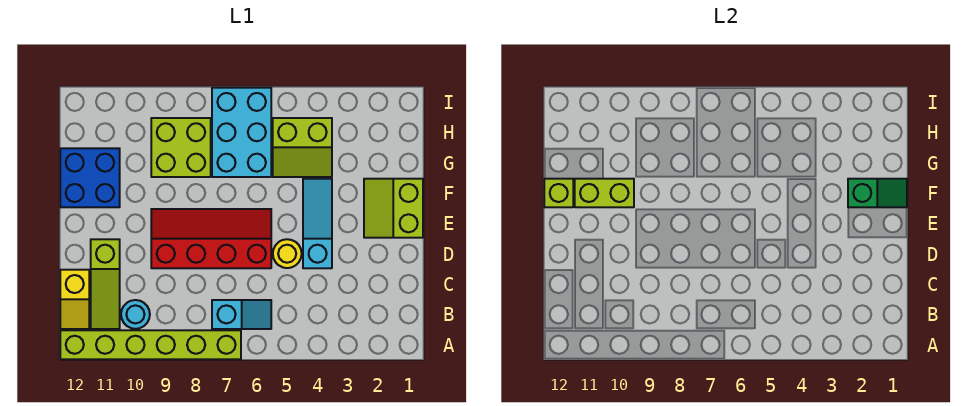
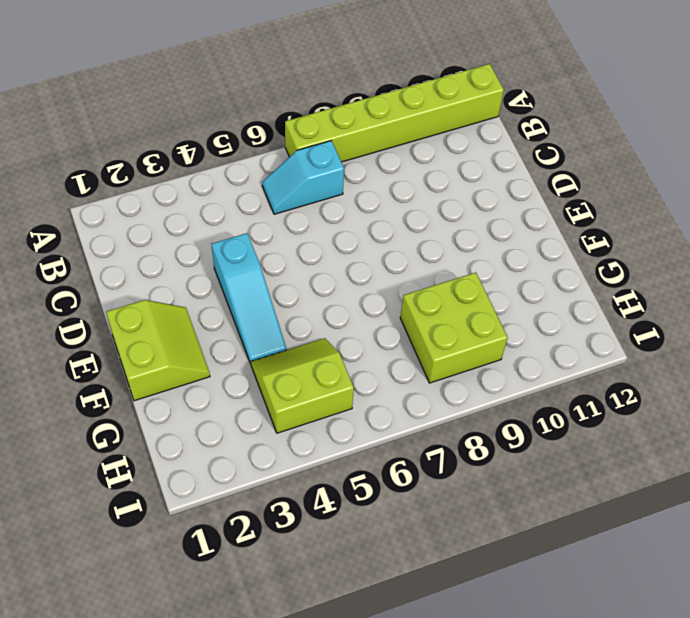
none -> cyan round brick B10 level 1
none -> lime slope B11:D11 level 1 top D
none -> yellow slope B12:C12 level 1 top C

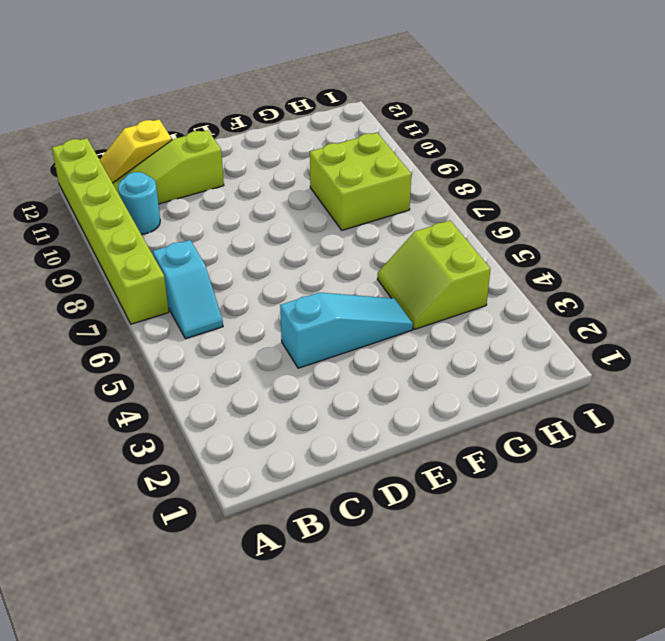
none -> yellow round brick D5 level 1
none -> red slope D6:E9 level 1 top D
none -> lime slope E1:F2 level 1 top 1

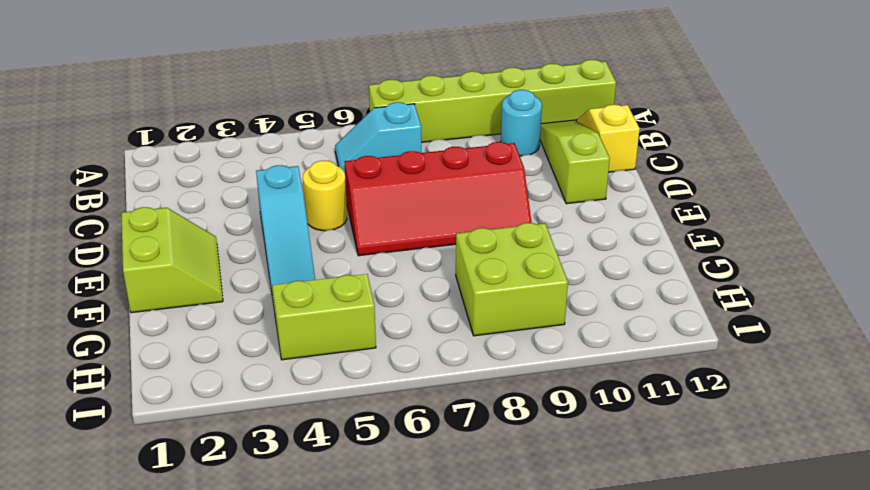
none -> blue brick F11:G12 level 1
none -> cyan brick G6:I7 level 1
none -> green slope F1:F2 level 2 top 2

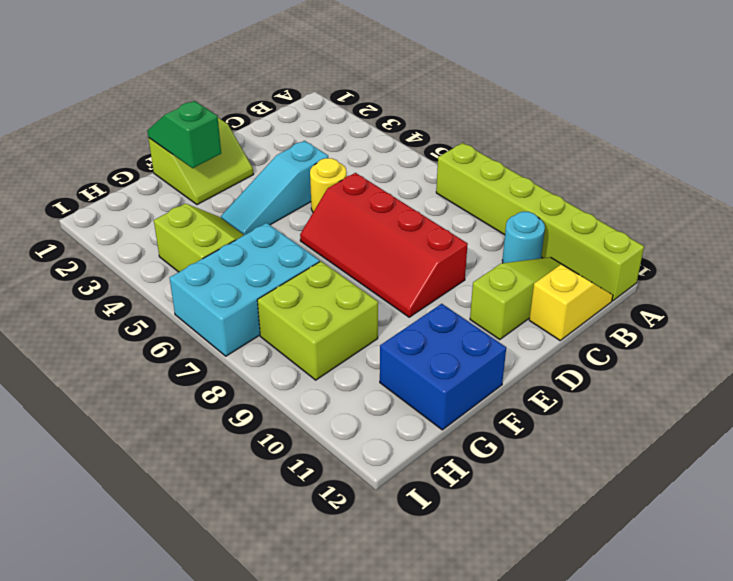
none -> cyan slope B6:B7 level 1 top 7
none -> lime brick F10:F11 level 2
none -> lime brick F12 level 2

